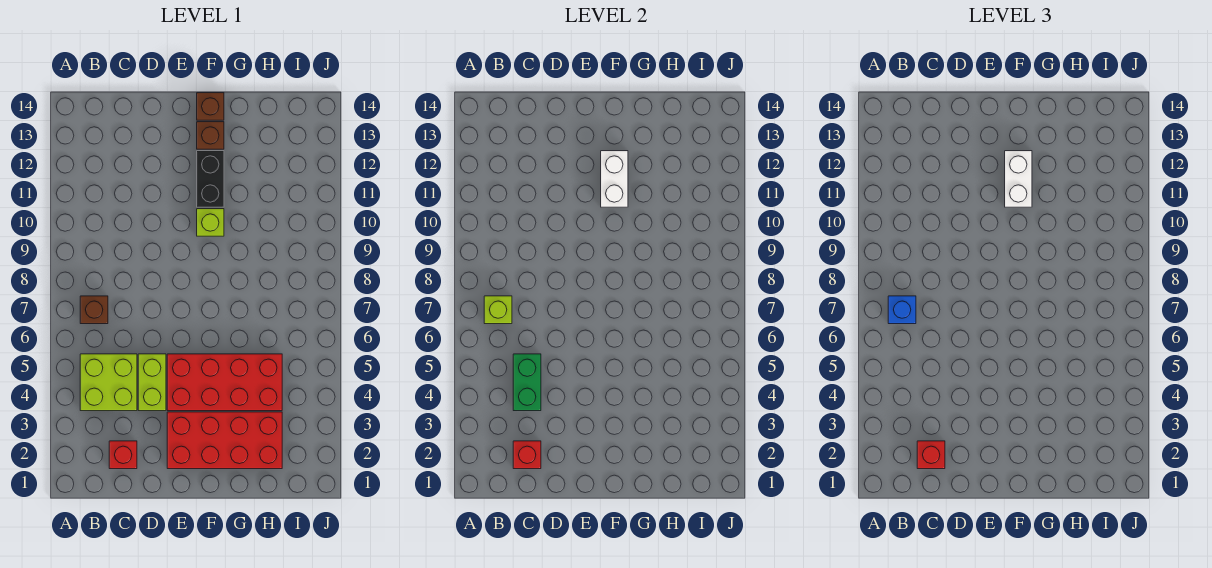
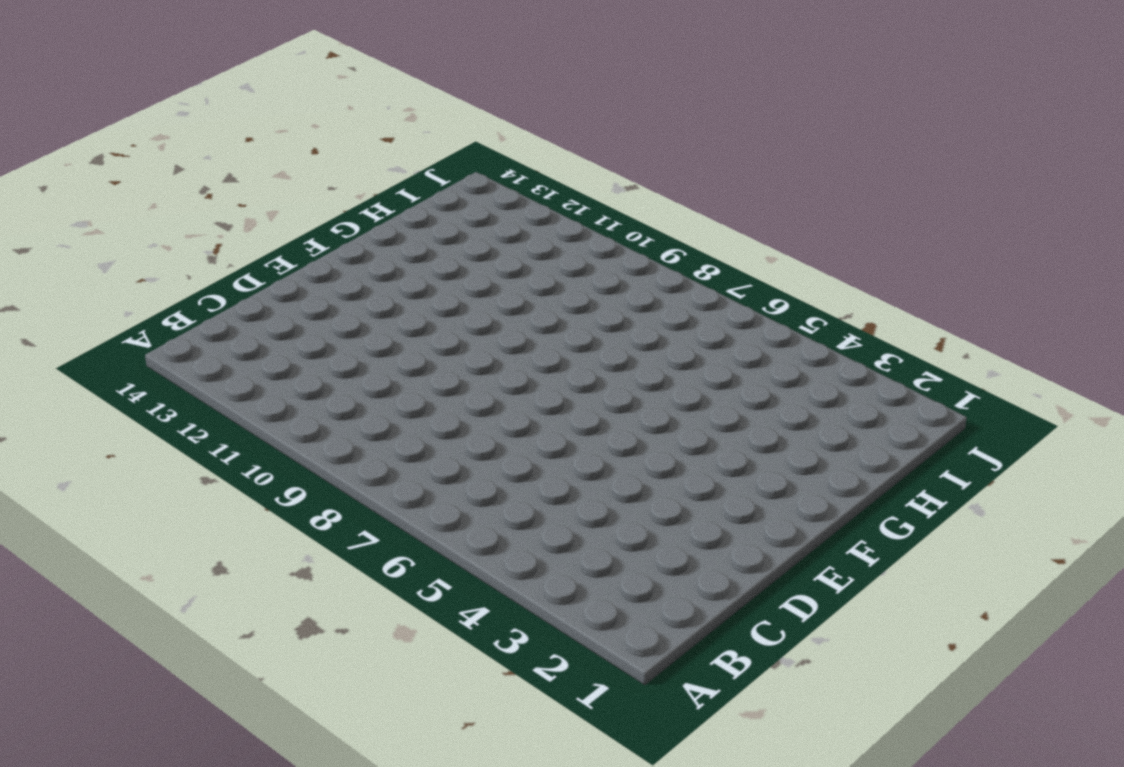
none -> lime brick B4:C5 level 1
none -> brown brick B7 level 1
none -> red brick C2 level 1

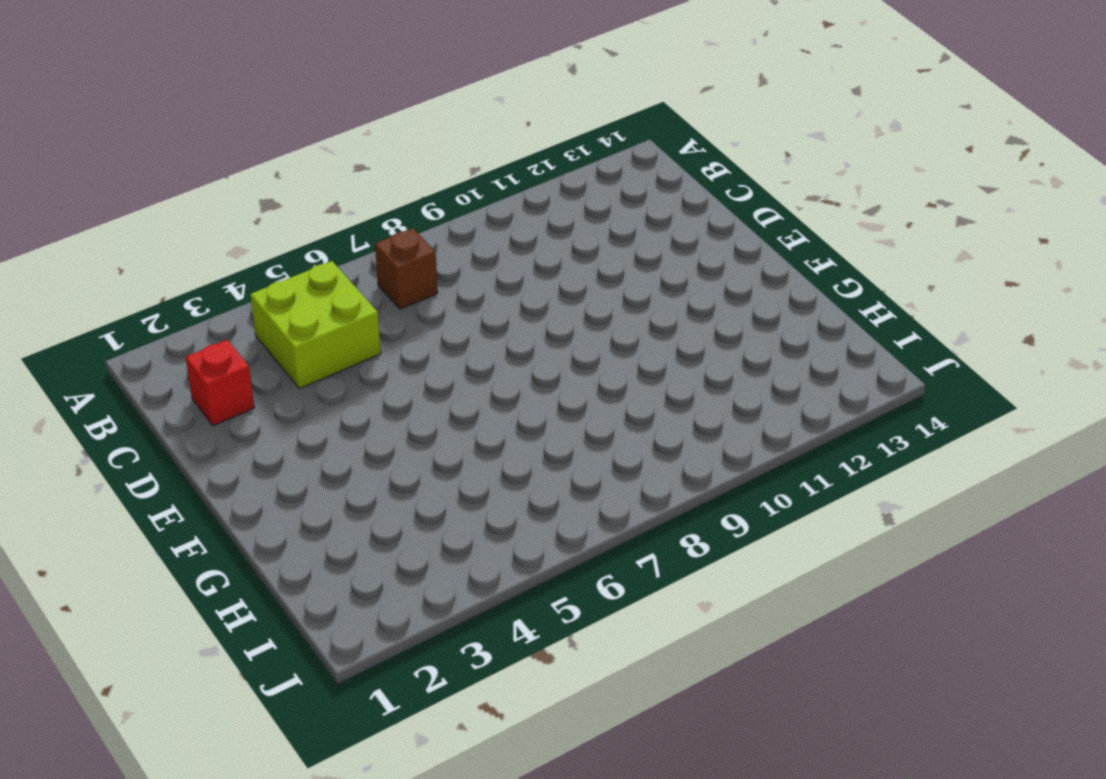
none -> lime brick D4:D5 level 1
none -> red brick E2:H3 level 1
none -> red brick E4:H5 level 1

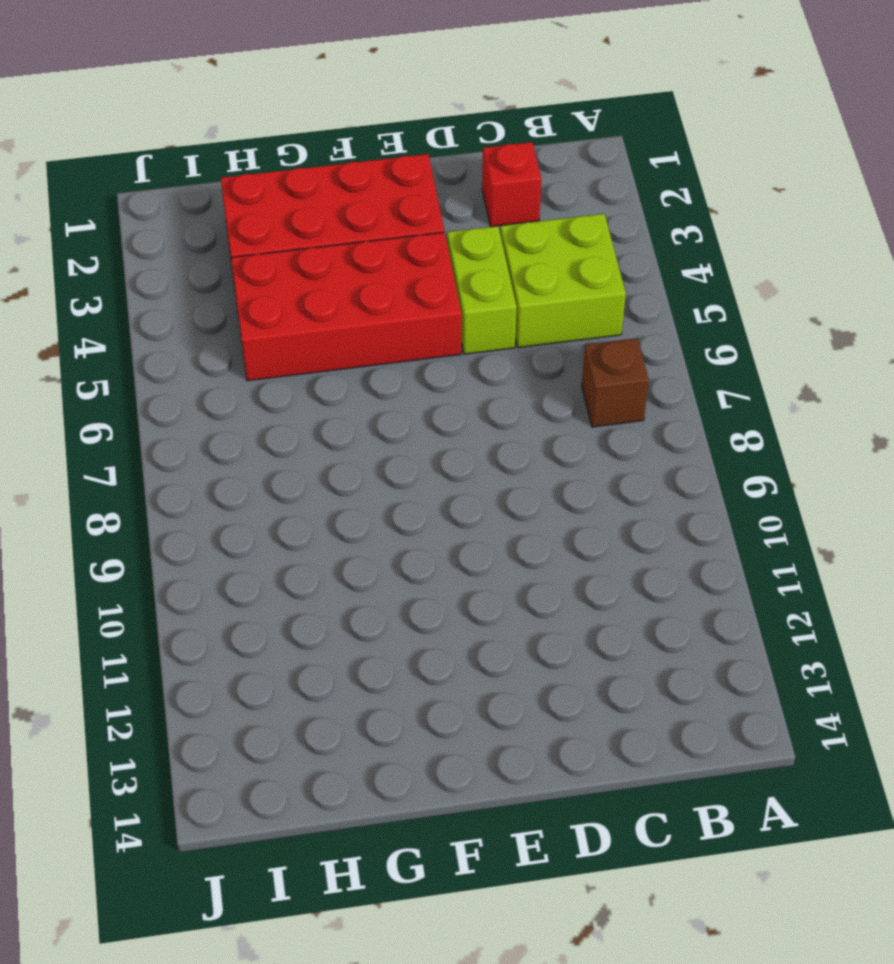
none -> lime brick F10 level 1
none -> black brick F11:F12 level 1
none -> brown brick F13 level 1

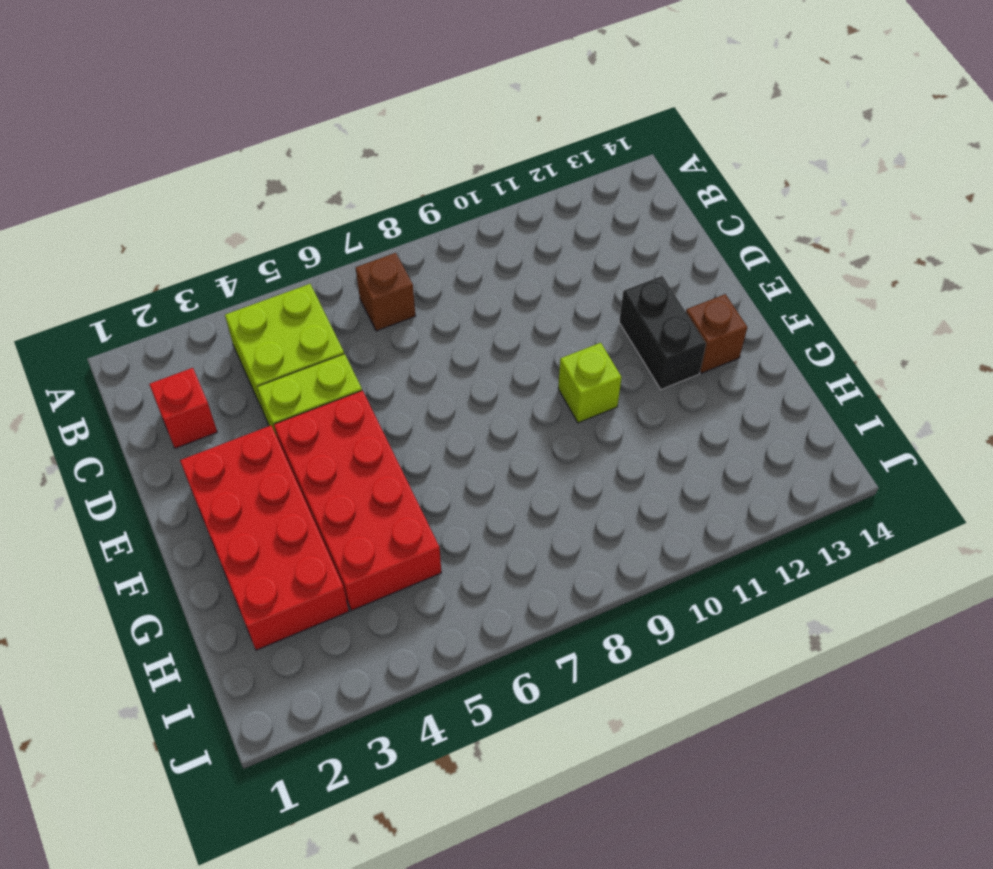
black brick E12:F12 level 1 -> black brick F11:F12 level 1
none -> brown brick F14 level 1
none -> lime brick B7 level 2
none -> red brick C2 level 2

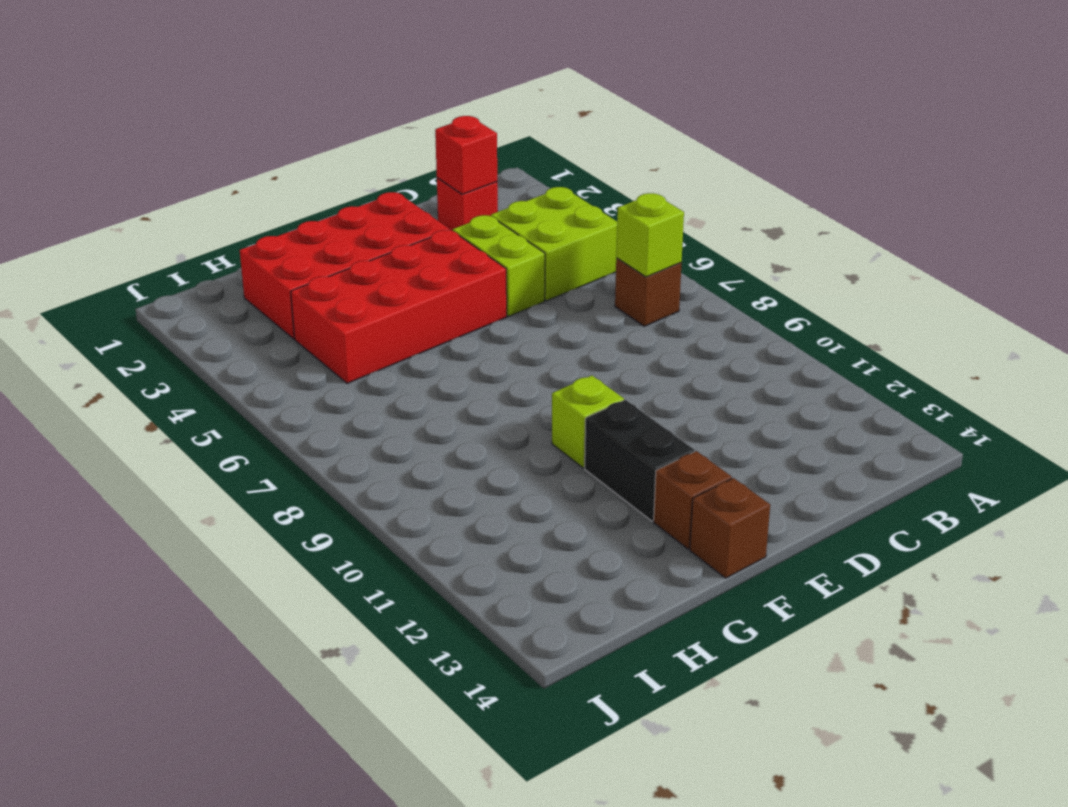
none -> green brick C4:C5 level 2
none -> white brick F11:F12 level 2
none -> blue brick B7 level 3

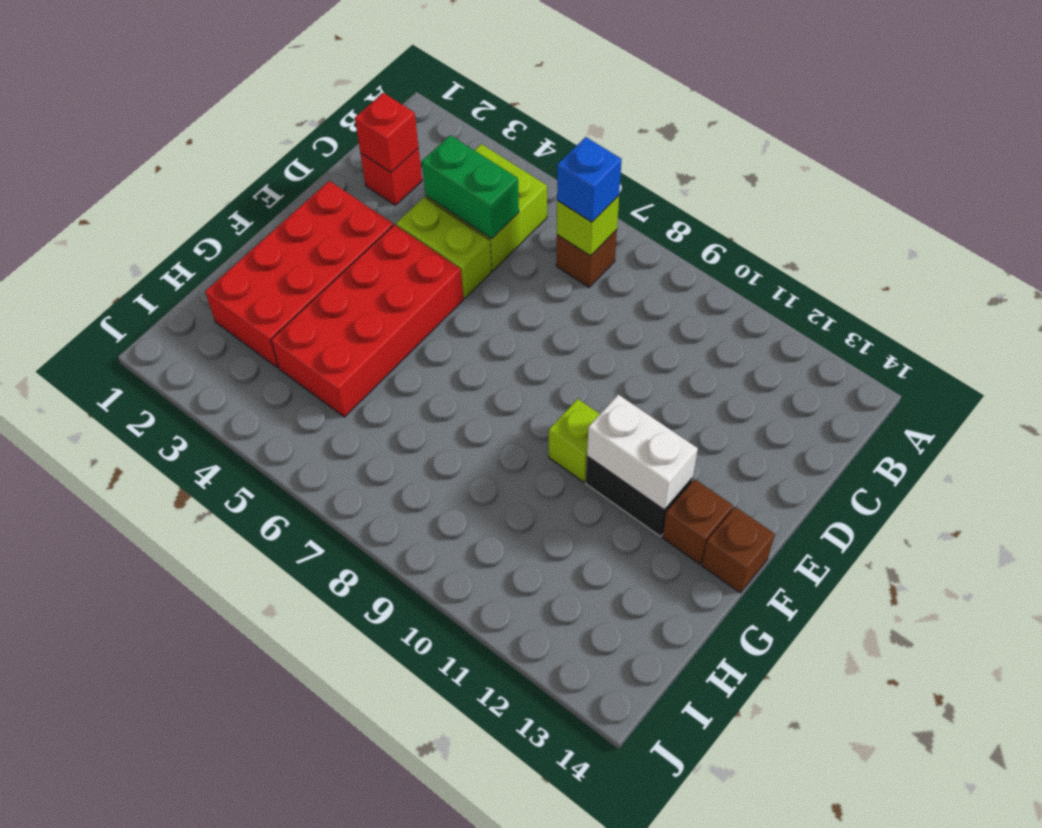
none -> red brick C2 level 3
none -> white brick F11:F12 level 3

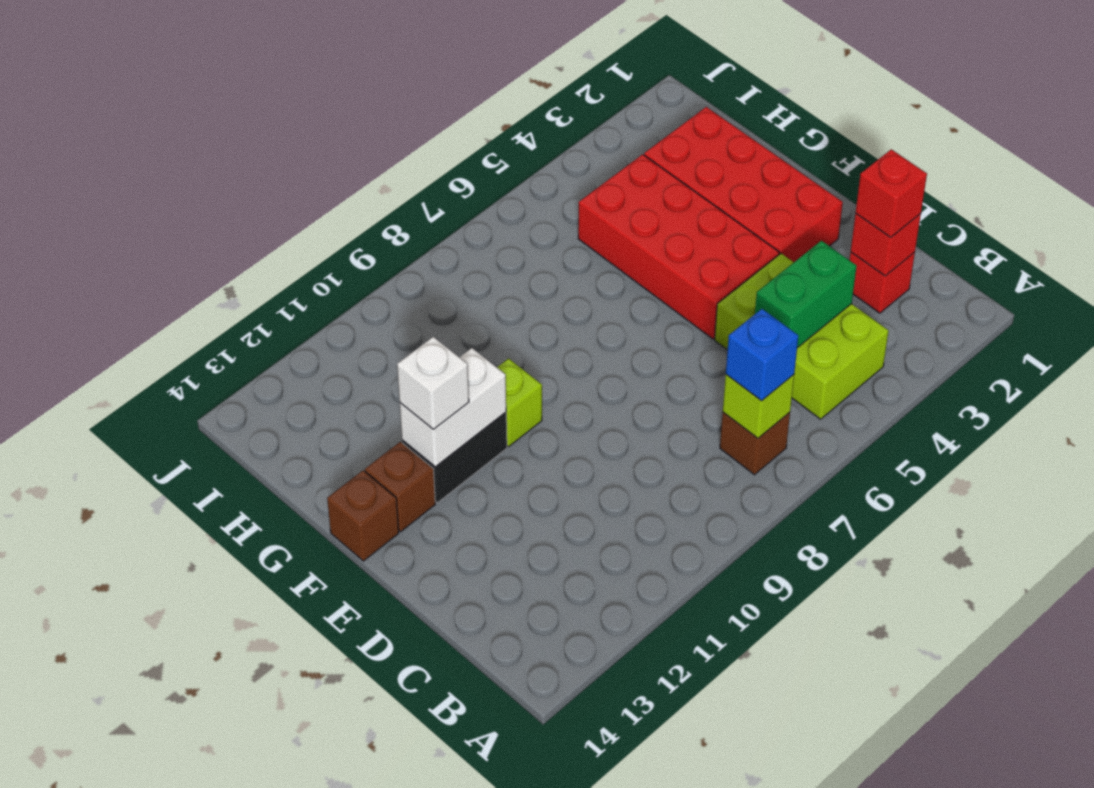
white brick F12 level 3 -> white brick F11:F12 level 3

